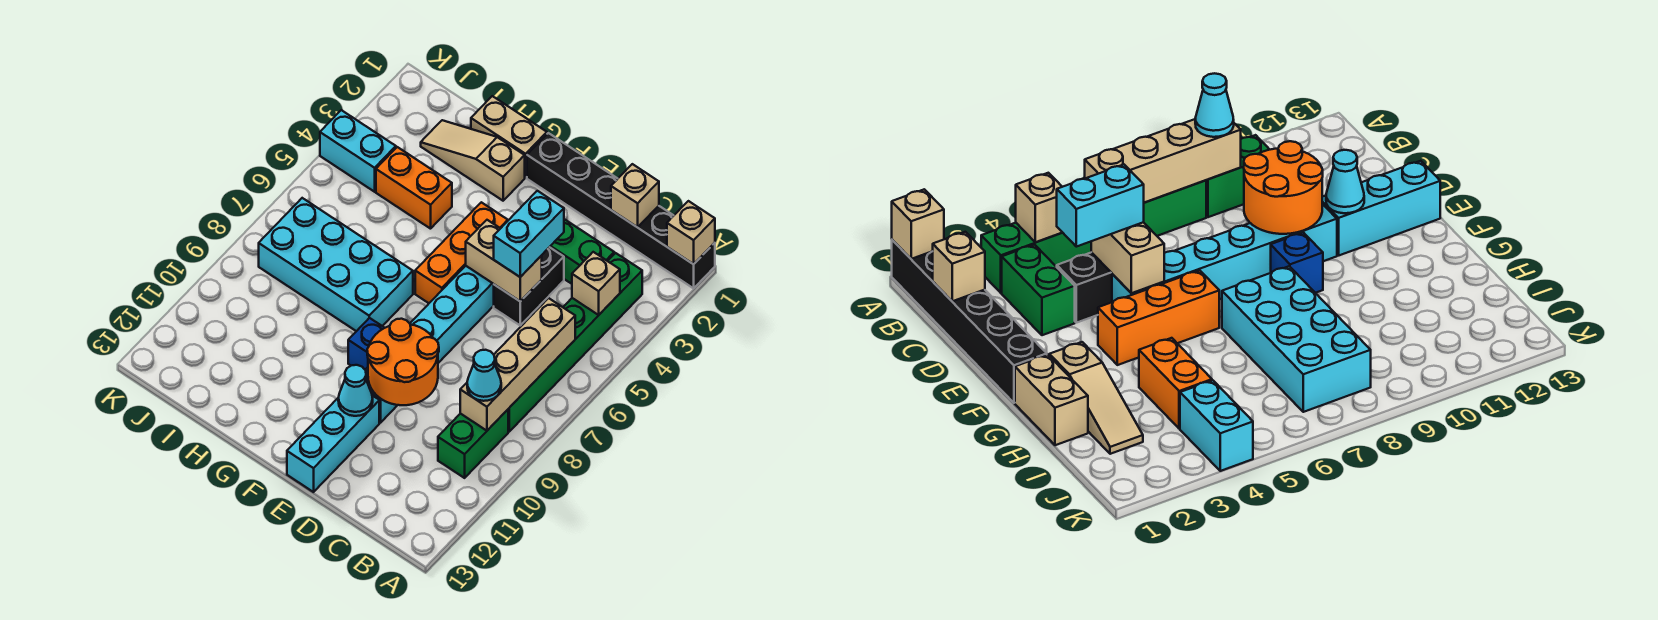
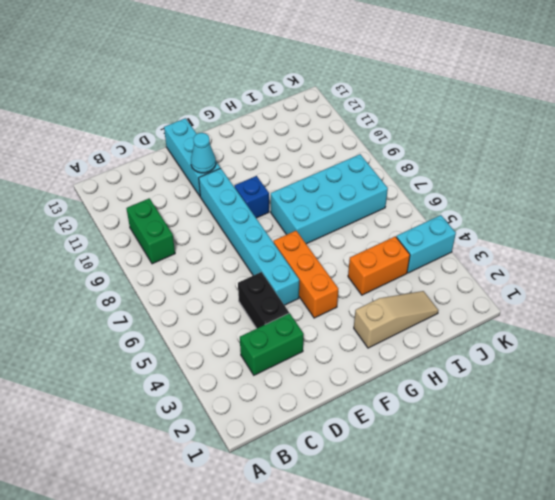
none -> black brick A1:F1 level 1
none -> green brick B3:B8 level 1
none -> tan brick G1:H1 level 1

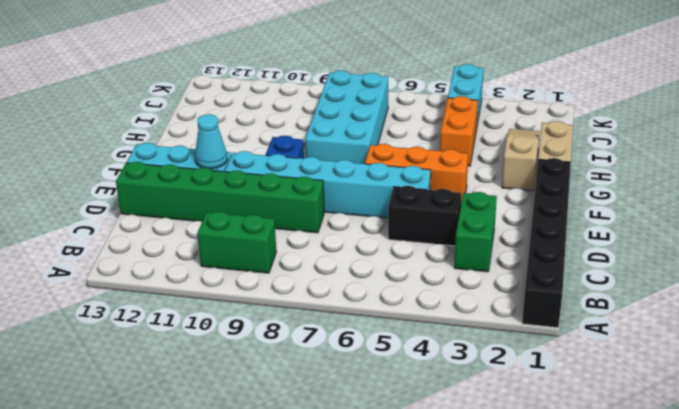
green brick D8:D13 level 1 -> green brick B3:B8 level 1
none -> tan brick A1 level 2
none -> tan brick B4 level 2
none -> tan brick B6:B9 level 2

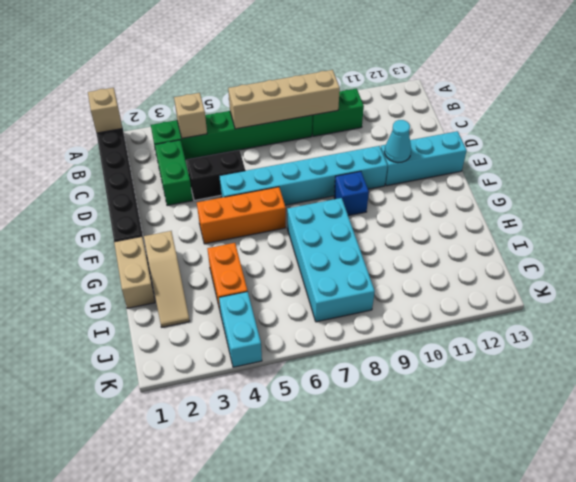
none -> tan brick C1 level 2
none -> tan brick D5:E5 level 2
none -> orange round brick D9:E10 level 2

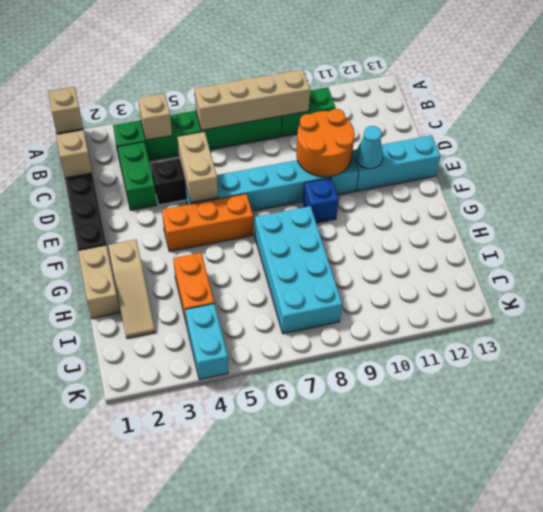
none -> cyan cone B9 level 3
none -> cyan brick D4:D5 level 3

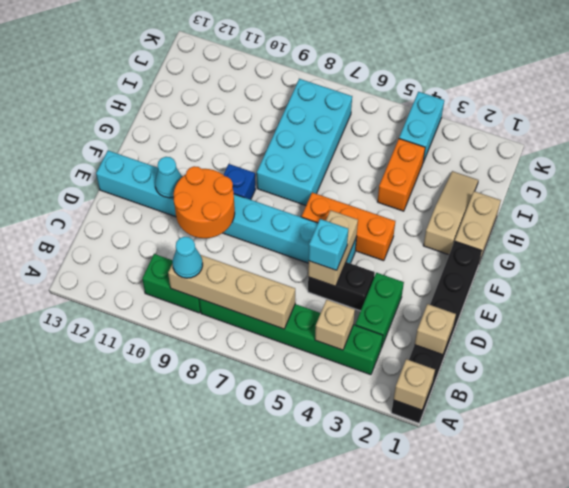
cyan brick D5 level 3 -> cyan brick D4:D5 level 3

